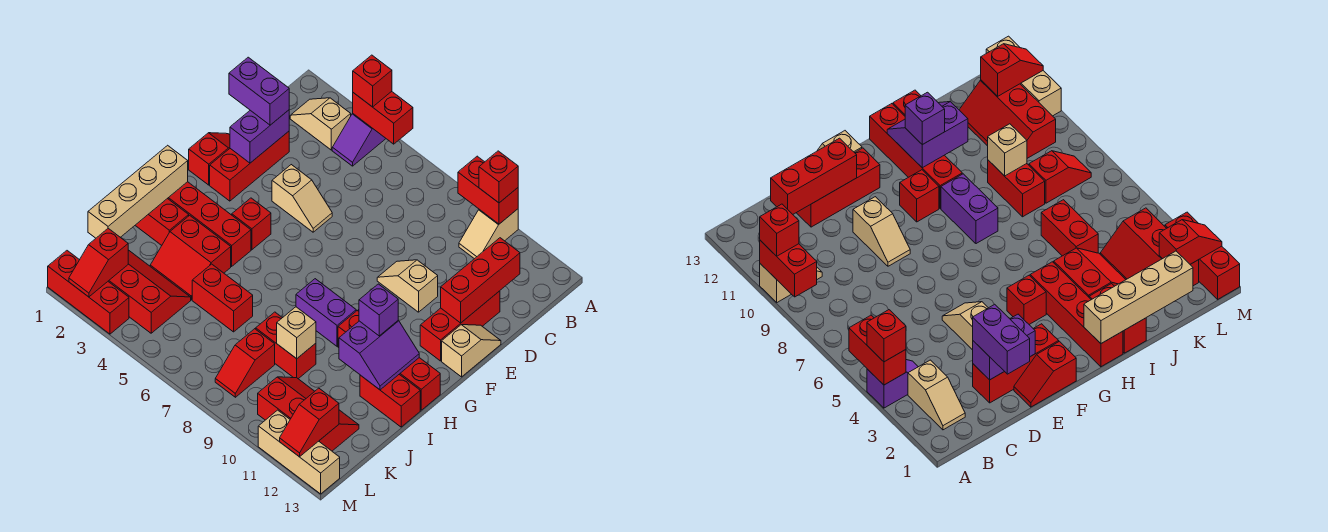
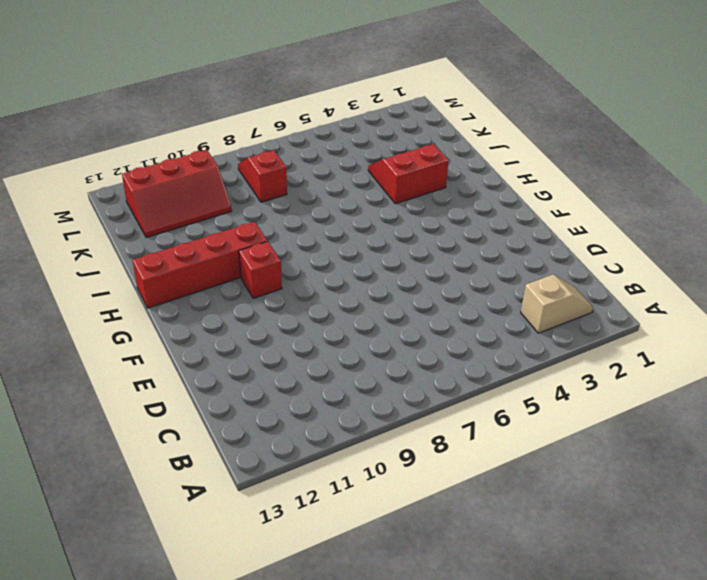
none -> purple slope A4:B4 level 1 top A
none -> tan slope A10:B10 level 1 top A
none -> red brick D2:F2 level 1
none -> red brick D12:F12 level 1

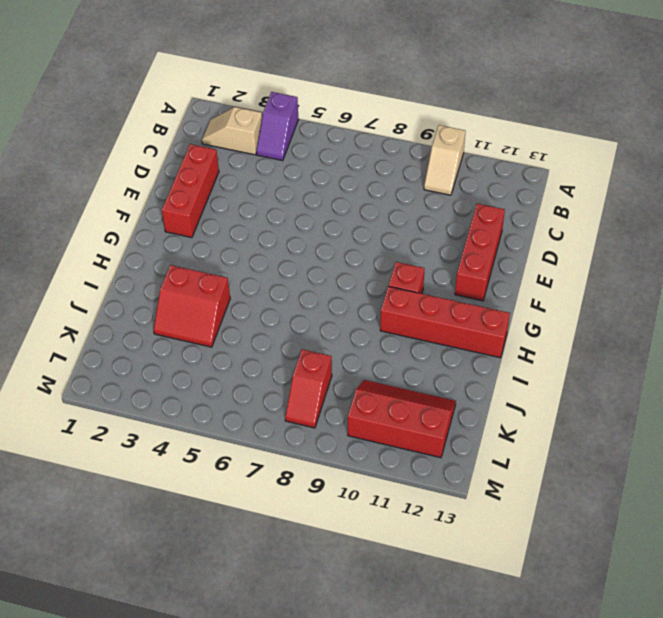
none -> red slope E1:F1 level 1 top F
none -> tan slope E4:E5 level 1 top 4
none -> tan slope E9:E10 level 1 top 10
none -> tan slope E13:F13 level 1 top F

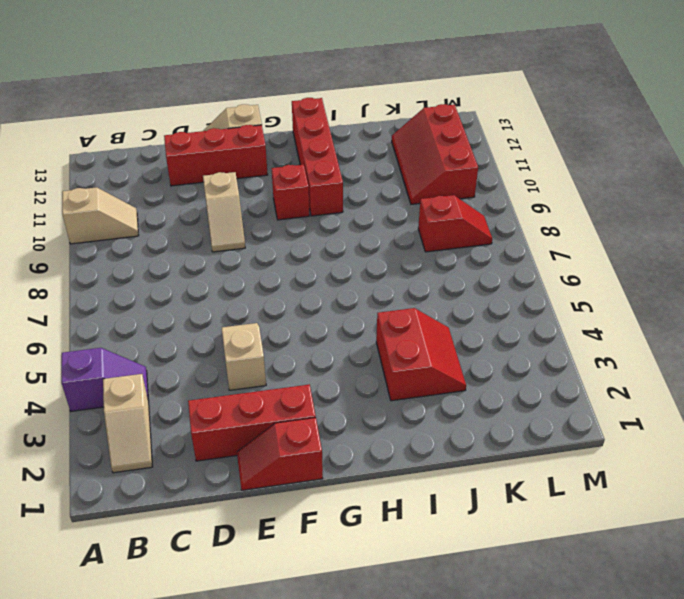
none -> red brick G4 level 1
none -> red brick H1:H4 level 1
none -> purple brick H8:H9 level 1
none -> red brick I1:I2 level 1

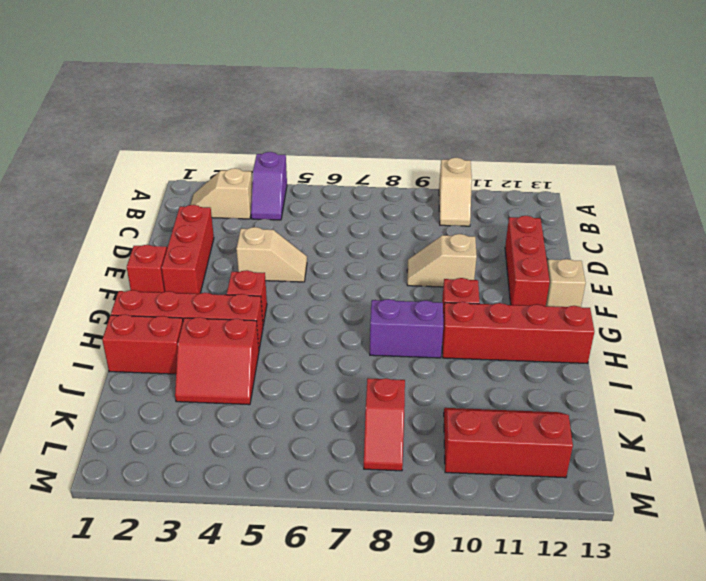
none -> red brick I12:I13 level 1
none -> red brick J5:J6 level 1
none -> red brick J8:J9 level 1
none -> red slope K2:L4 level 1 top L

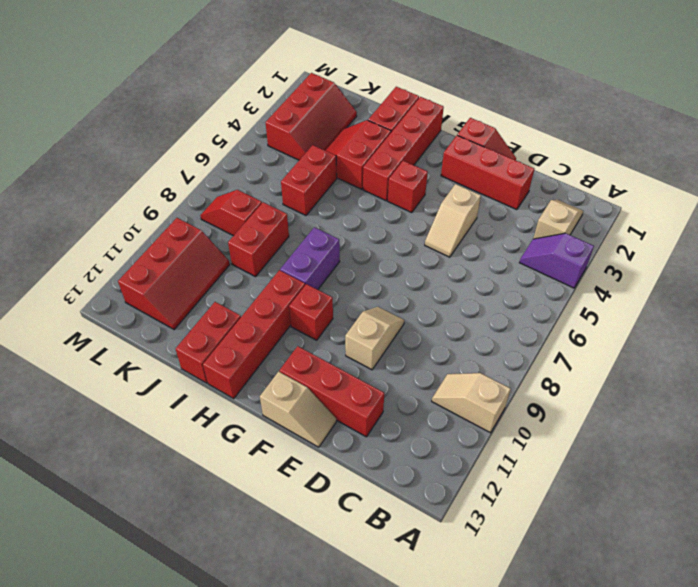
none -> red brick M1:M3 level 1
none -> tan brick M11:M13 level 1
none -> red brick A4:A5 level 2
none -> red brick A9:A10 level 2

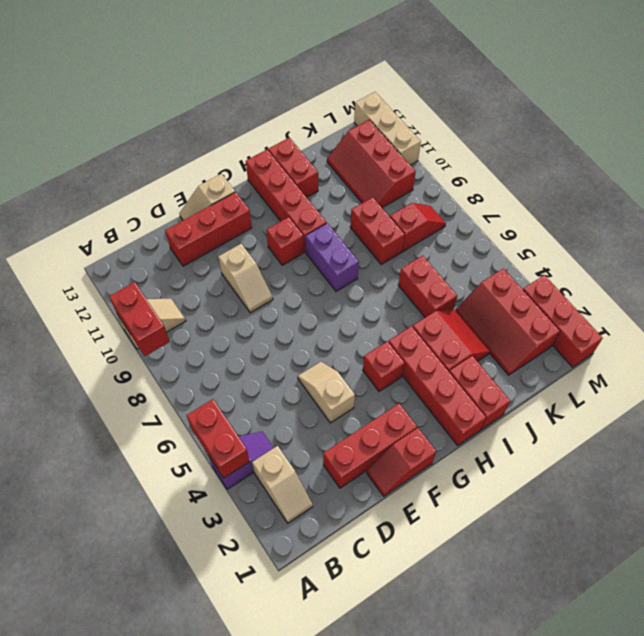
none -> red brick C12:E12 level 2
none -> purple brick D2:E2 level 2
none -> tan brick H1:K1 level 2
none -> purple slope H11:I12 level 2 top 11

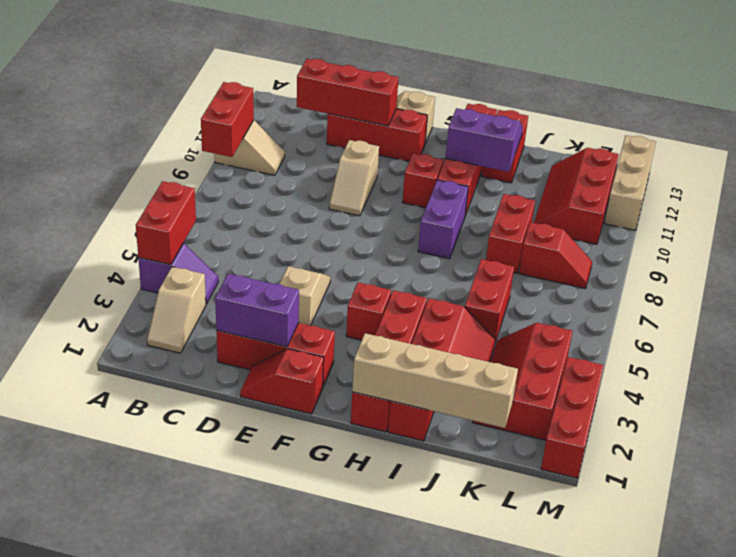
none -> tan brick J9 level 2
none -> red slope L2:M2 level 2 top L
none -> red slope L12:M12 level 2 top L
none -> red brick A4 level 3

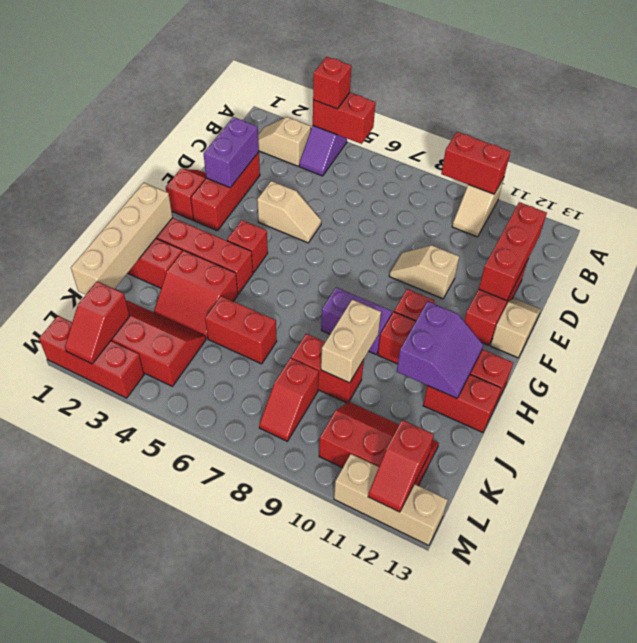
tan brick I9:J9 level 2 -> tan brick J9 level 2
none -> red brick A10 level 3
none -> purple brick D1:D2 level 3
none -> purple brick H11 level 3

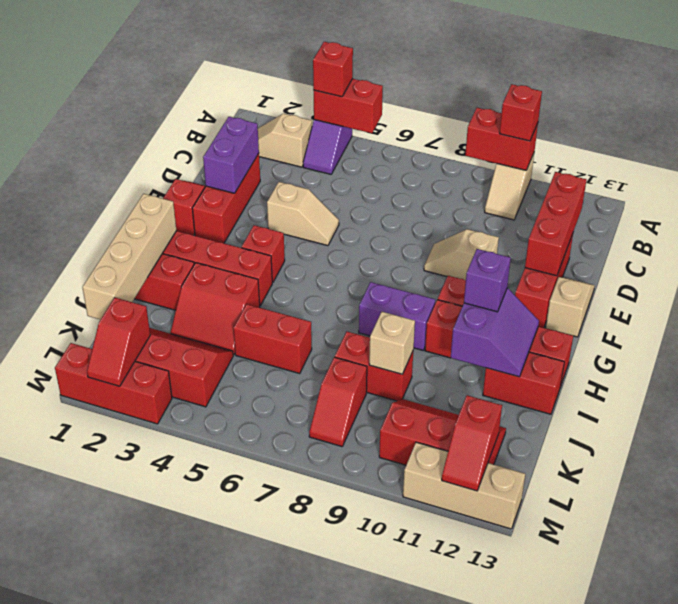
none -> purple brick D1:D2 level 3

